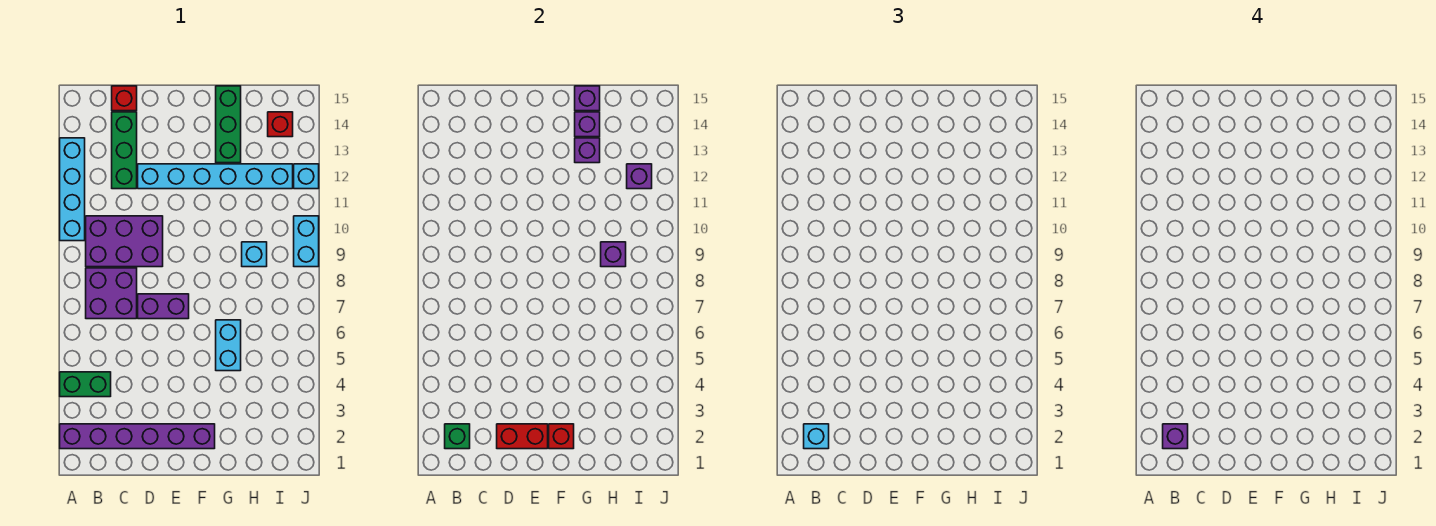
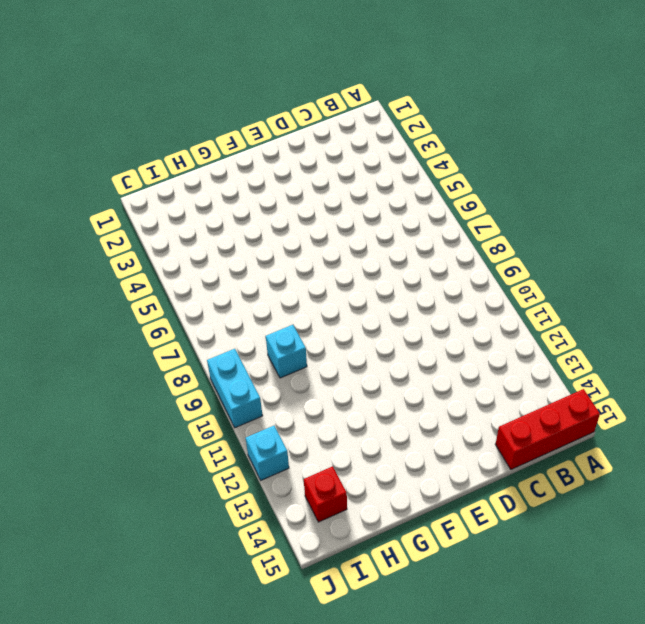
red brick A15:C15 level 1 -> red brick C15 level 1
none -> purple brick A2:F2 level 1
none -> green brick A4:B4 level 1
none -> cyan brick A10:A13 level 1

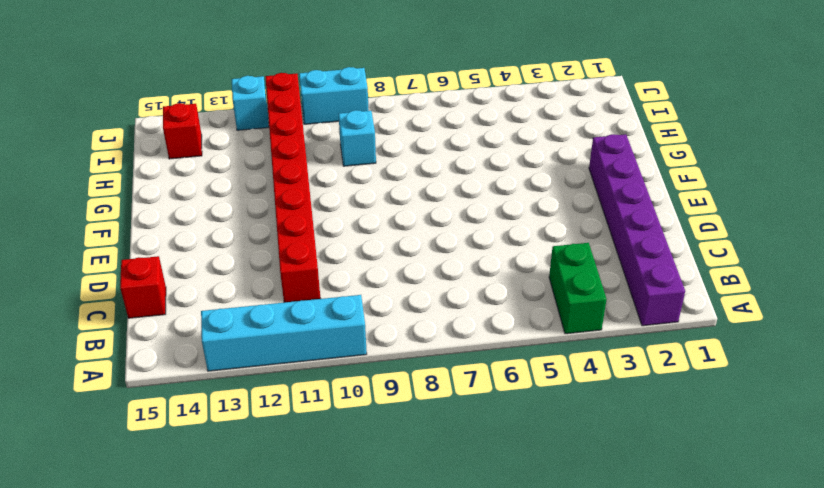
red brick C11:J11 level 1 -> none
none -> purple brick B7:C8 level 1
none -> purple brick B9:D10 level 1
none -> green brick C12:C14 level 1

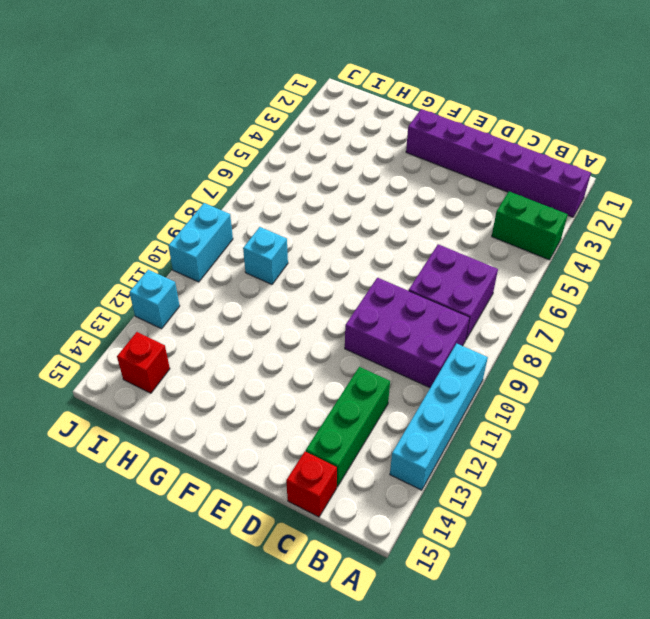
none -> purple brick D7:E7 level 1
none -> cyan brick D12:I12 level 1
none -> cyan brick G5:G6 level 1

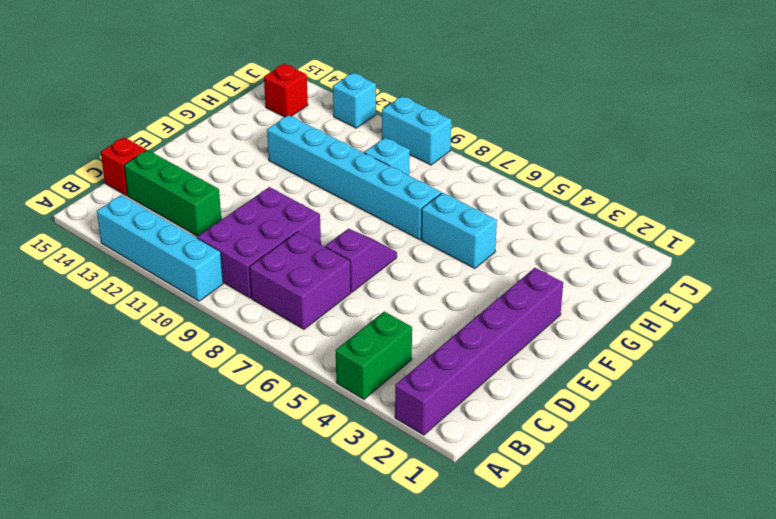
purple slope D7:E7 level 1 top D -> purple brick D7:E7 level 1
cyan brick G7:G12 level 1 -> cyan brick D12:I12 level 1
none -> green brick G13:G15 level 1
none -> green brick B2 level 2
none -> red brick D2:E2 level 2

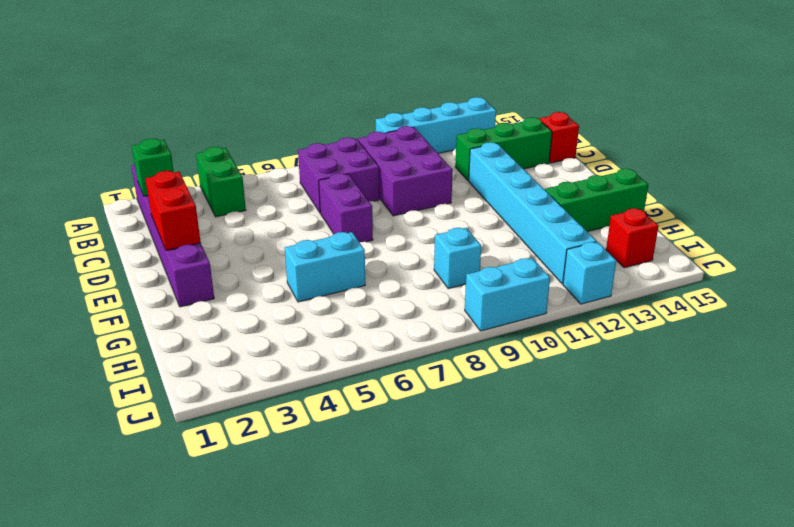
none -> red brick F2 level 2
none -> purple brick G13 level 2
none -> purple brick G14 level 2

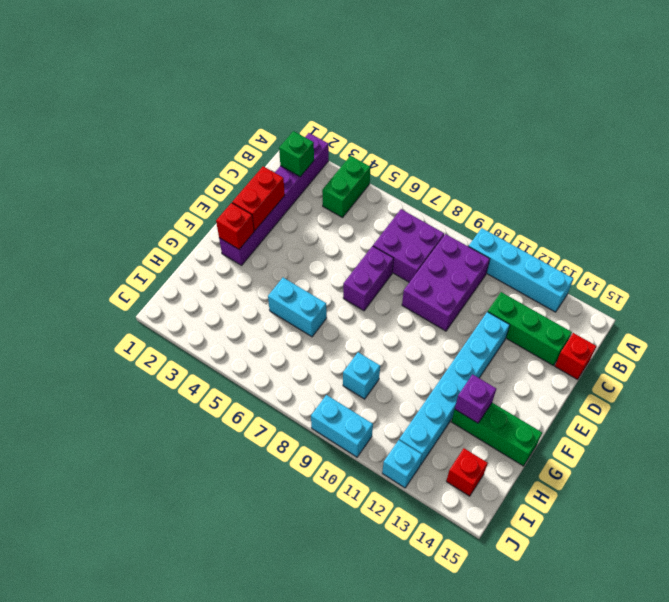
none -> purple brick G14 level 2
none -> purple brick G15 level 2
none -> purple brick H9 level 2

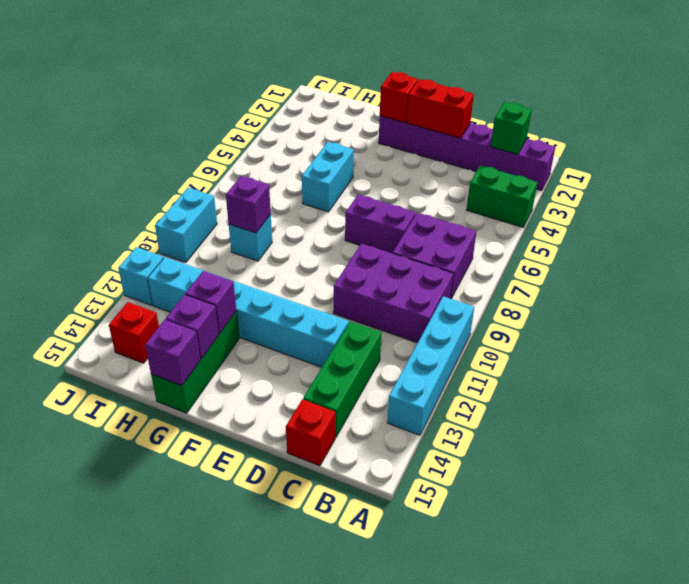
none -> purple brick I12 level 2
none -> cyan brick B2 level 3
none -> purple brick B2 level 4

